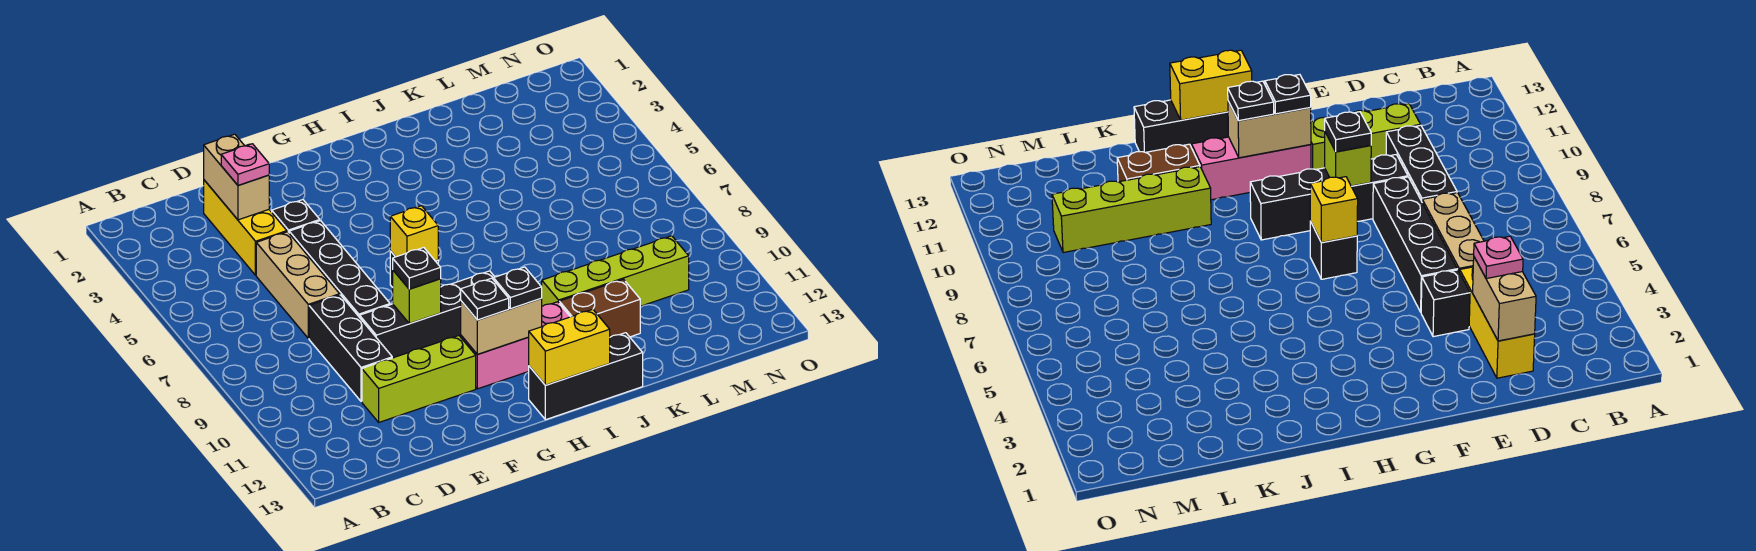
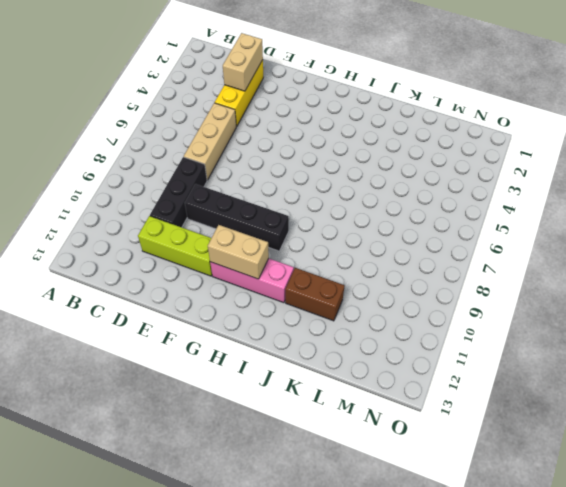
none -> black brick E4 level 1
none -> black brick E5:E8 level 1
none -> black brick G7 level 1

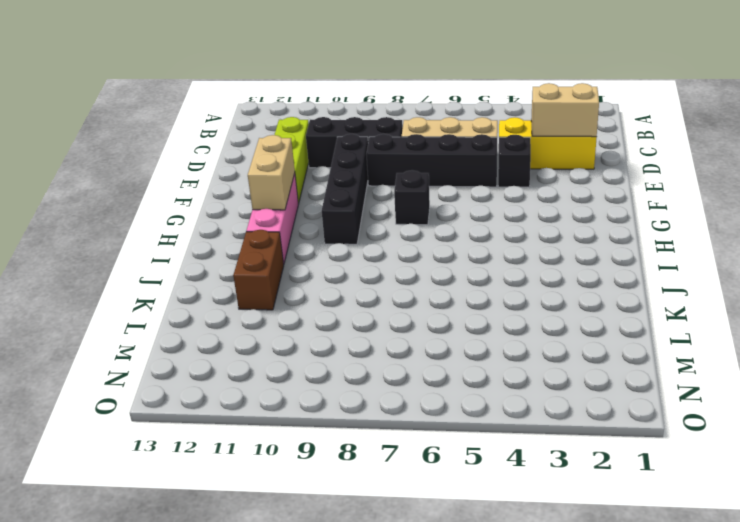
none -> black brick H13:J13 level 1
none -> lime brick J10:M10 level 1
none -> lime brick F9 level 2

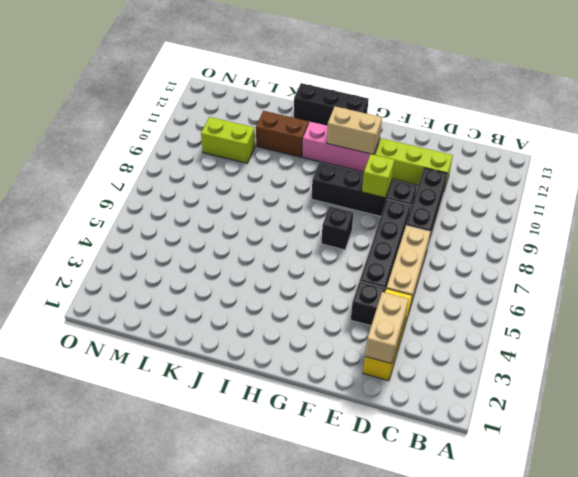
lime brick L10:M10 level 1 -> lime brick J10:M10 level 1
none -> yellow brick G7 level 2
none -> yellow brick H13:I13 level 2
none -> pink plate D3 level 3

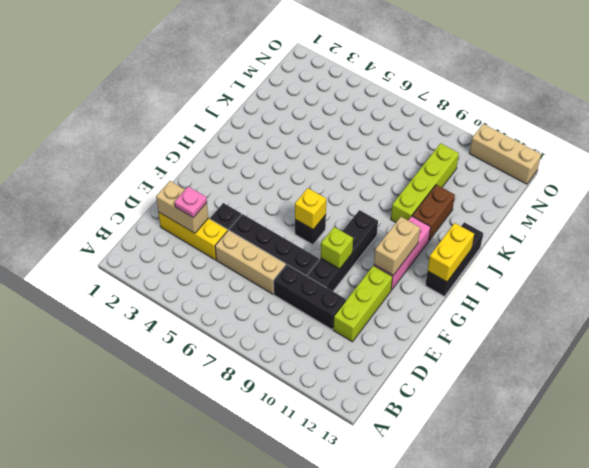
tan brick O11:O13 level 1 -> none
none -> black plate F9 level 3
none -> black plate G11 level 3
none -> black plate H11 level 3

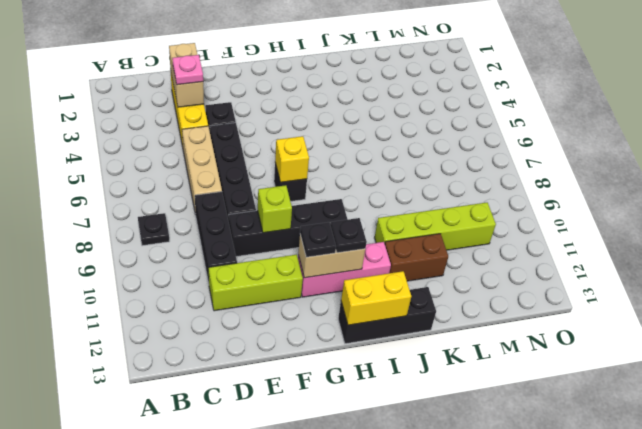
black plate B8 level 1 -> black plate F9 level 3

